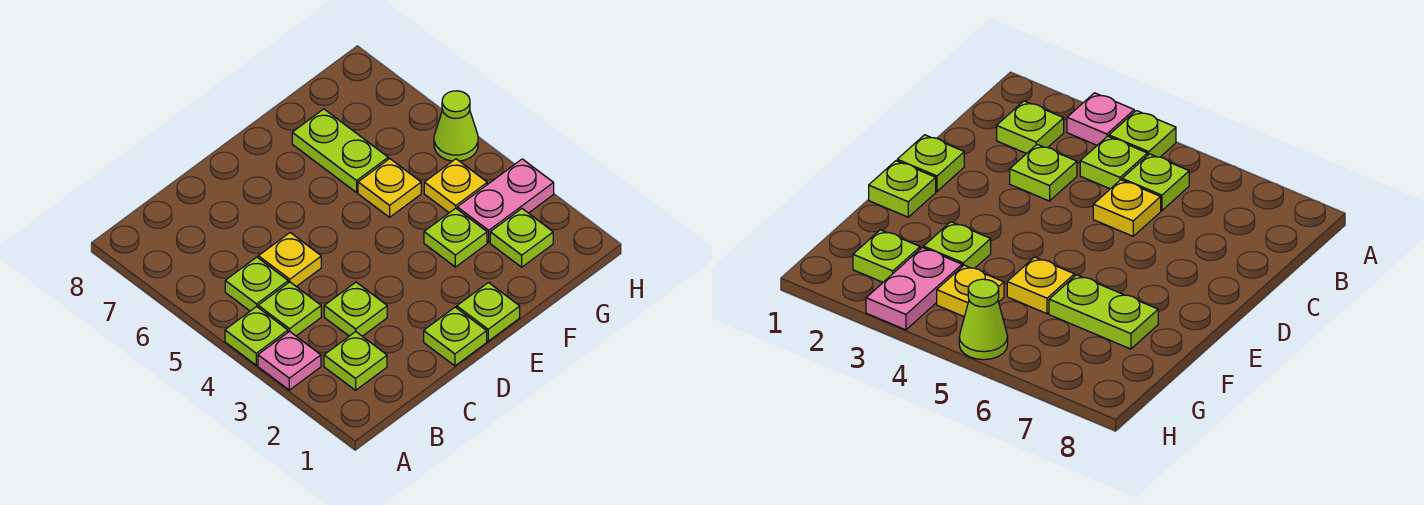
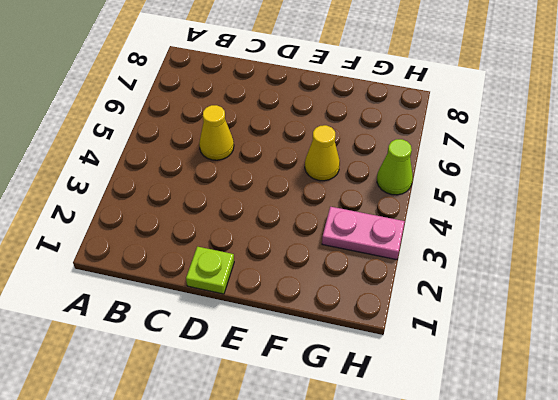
yellow cone C5 level 1 -> yellow plate C5 level 1
yellow cone F5 level 1 -> yellow plate F5 level 1
none -> pink plate A3 level 1
none -> lime plate A4 level 1
none -> lime plate B2 level 1

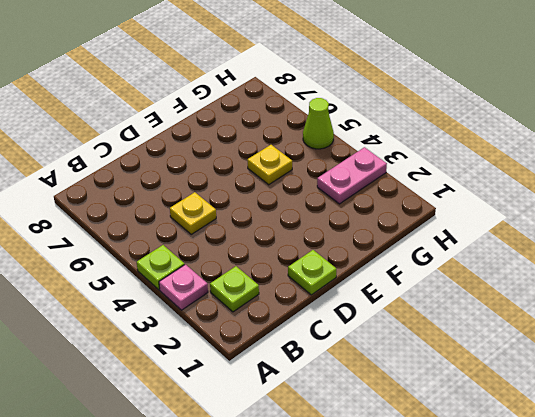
none -> lime plate B4 level 1
none -> lime plate B5 level 1
none -> lime plate C3 level 1

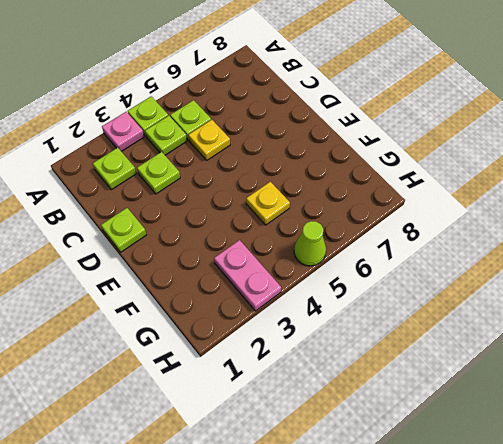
none -> lime plate E1 level 1
none -> lime plate F3 level 1
none -> lime plate F6:F7 level 1

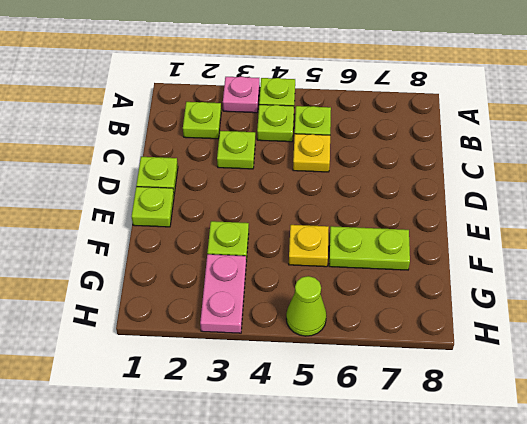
none -> lime plate G2 level 1
none -> yellow plate G4 level 1

